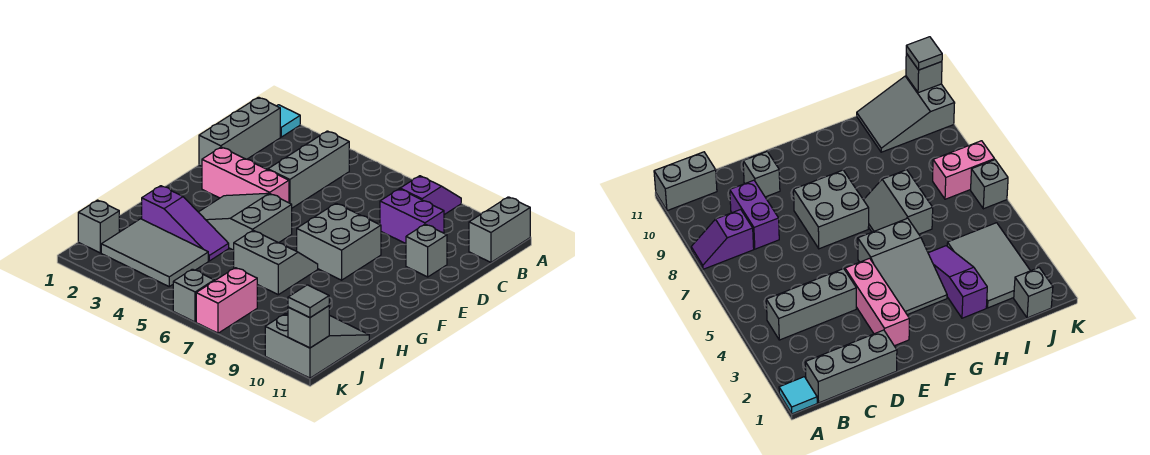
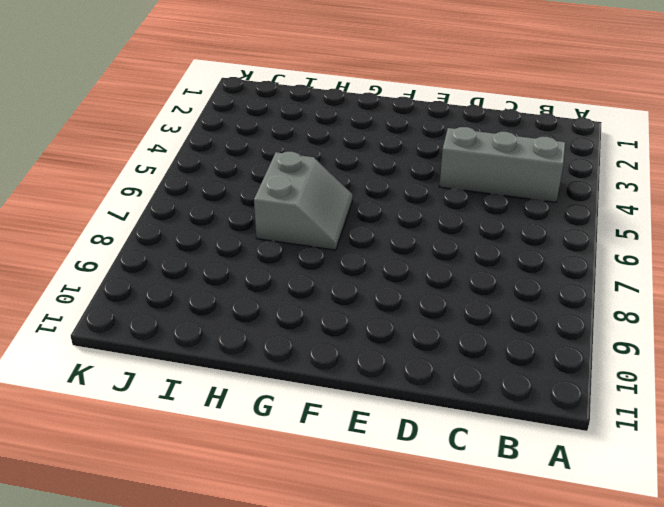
none -> cyan tile A1 level 1
none -> purple slope A8:B8 level 1 top B
none -> grey brick A11:B11 level 1

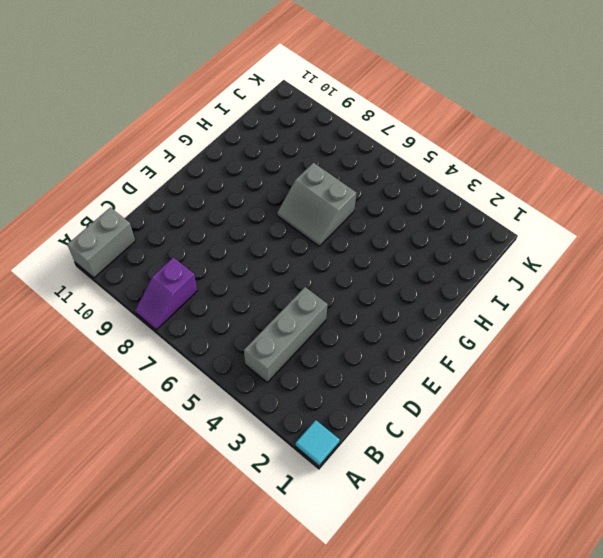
none -> grey brick B1:D1 level 1
none -> purple brick C8:C9 level 1
none -> grey brick D10 level 1

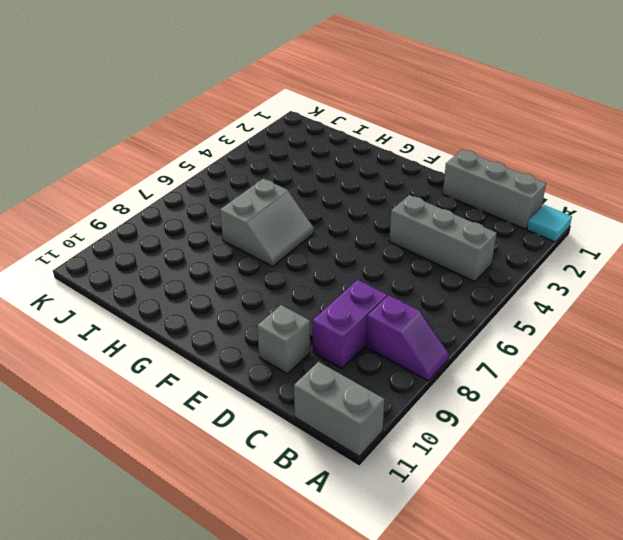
none -> pink brick E2:E4 level 1
none -> grey brick E7:F8 level 1
none -> grey slope F3:G5 level 1 top 5

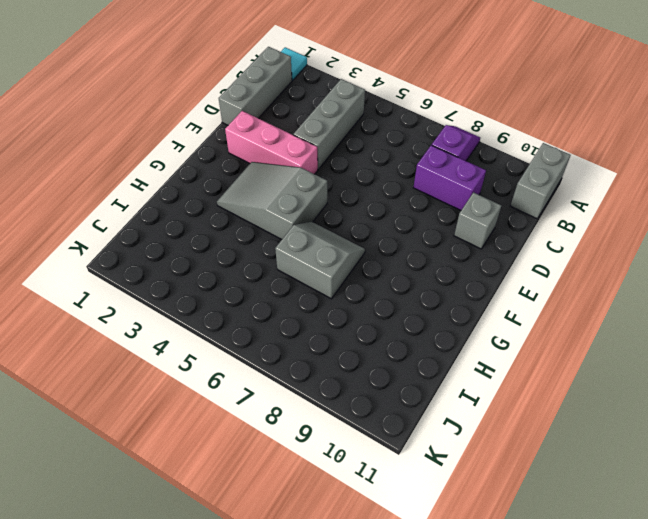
none -> grey brick E7:F8 level 1
none -> purple slope H2:H4 level 1 top 2
none -> grey tile I2:J4 level 1

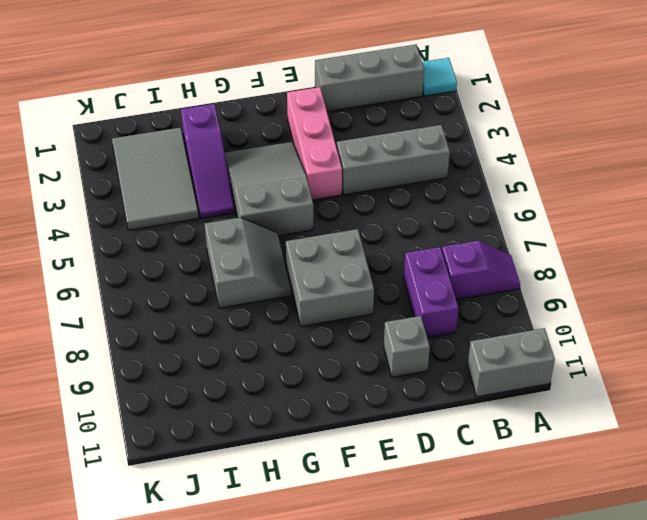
none -> grey slope I10:K11 level 1 top K
none -> grey brick J1 level 1
none -> pink brick J7:K7 level 1

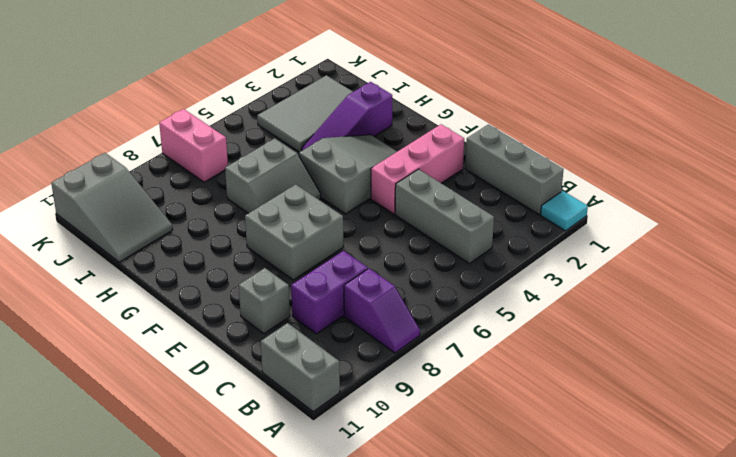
none -> grey brick J1 level 1
none -> grey brick K6 level 1
none -> grey brick K11 level 2

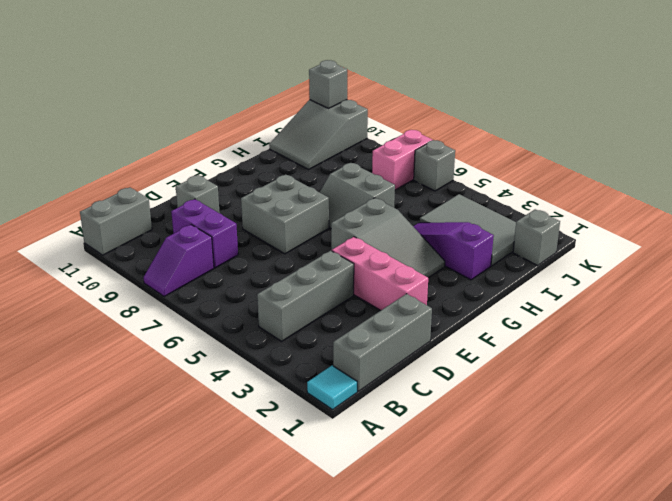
none -> grey tile K11 level 3

